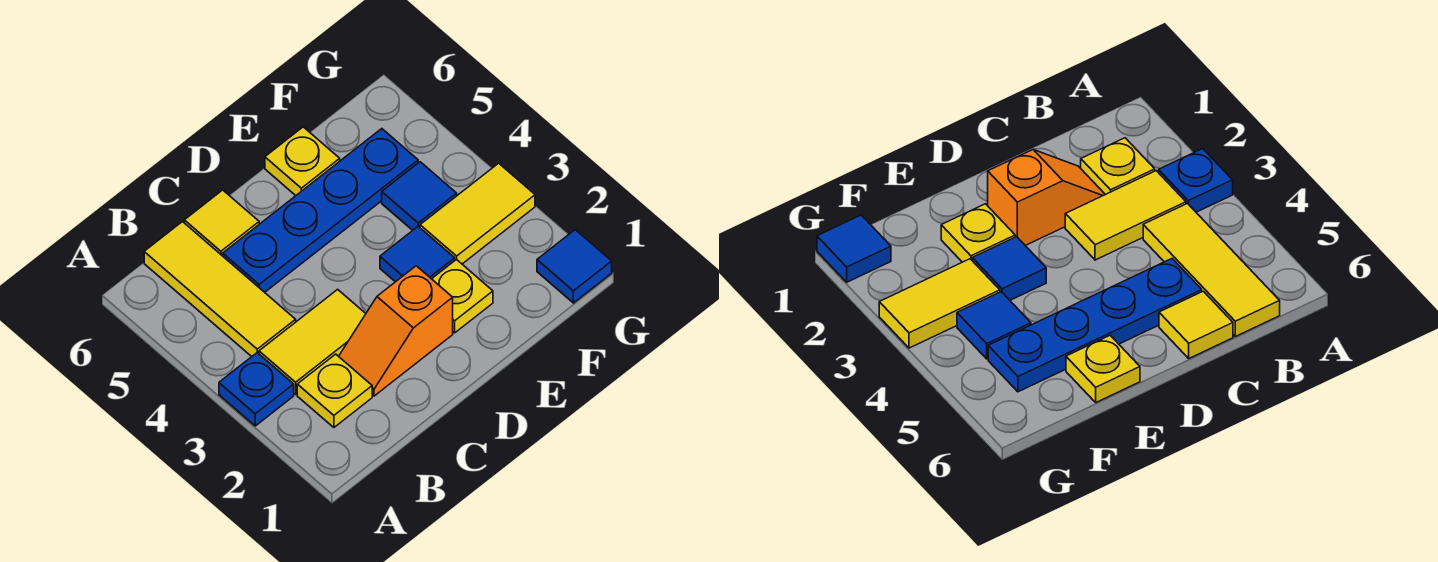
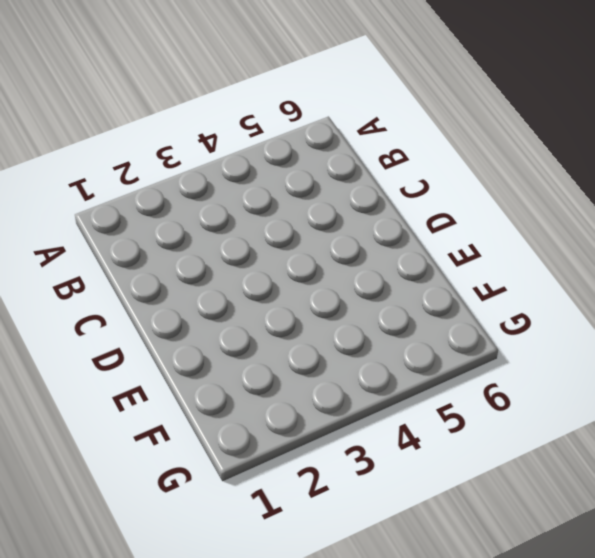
none -> blue plate A3 level 1
none -> yellow plate B2 level 1
none -> yellow tile B3:C3 level 1

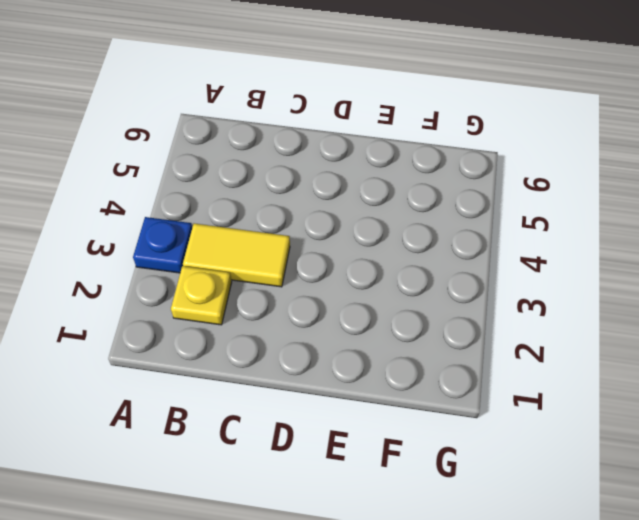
none -> yellow tile B4:B6 level 1
none -> orange slope C2:D2 level 1 top D
none -> blue plate C5:F5 level 1

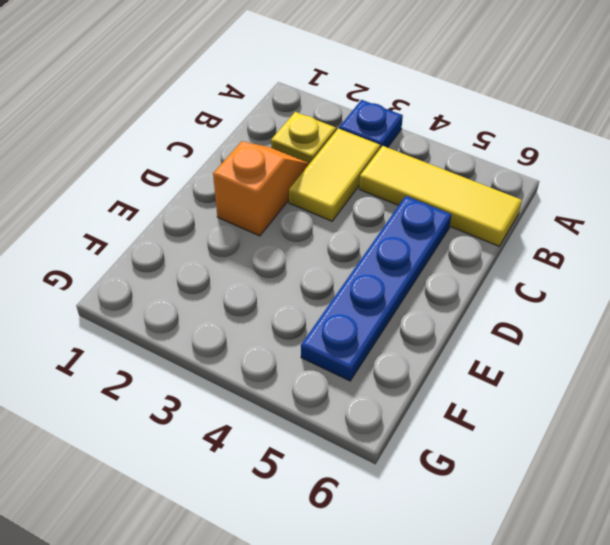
none -> yellow tile C6 level 1
none -> yellow plate E2 level 1
none -> blue tile E3 level 1

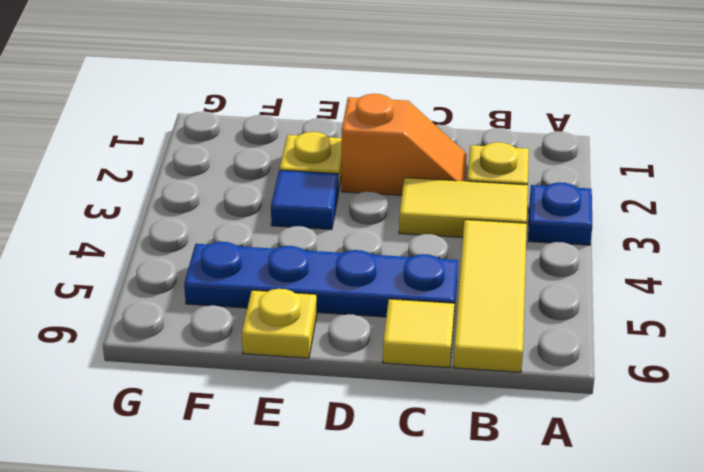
none -> yellow tile F3:G3 level 1
none -> blue tile F4 level 1
none -> blue tile G1 level 1

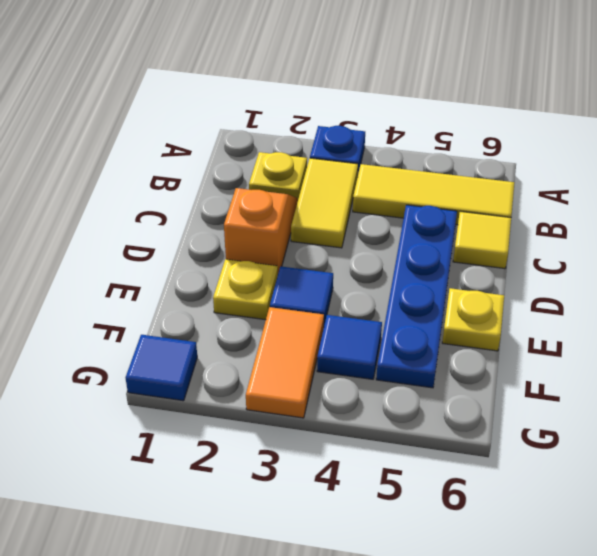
orange tile F3:G3 level 1 -> yellow tile F3:G3 level 1

